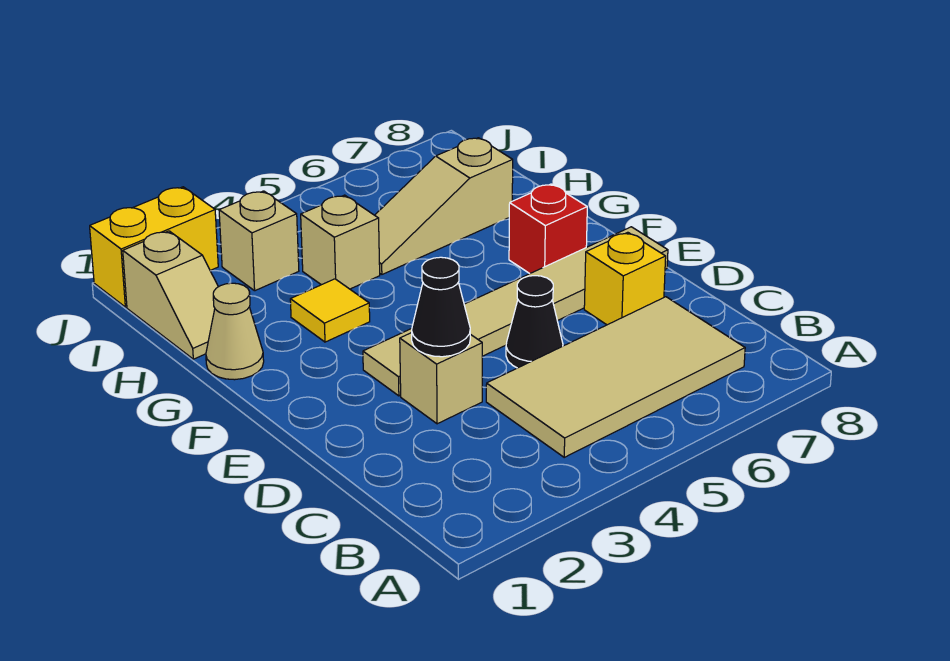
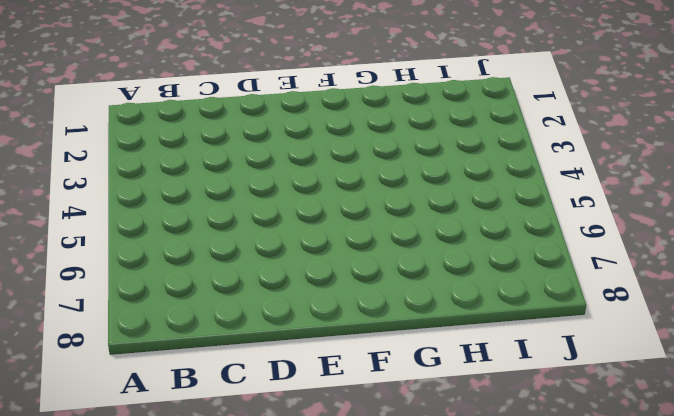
none -> tan tile B4:C7 level 1
none -> tan brick D3 level 1
none -> black cone D5 level 1

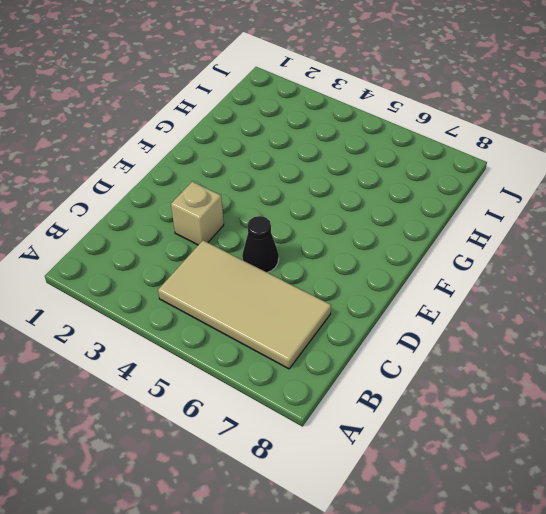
none -> yellow brick D7 level 1
none -> tan tile E3:E8 level 1
none -> red brick F7 level 1

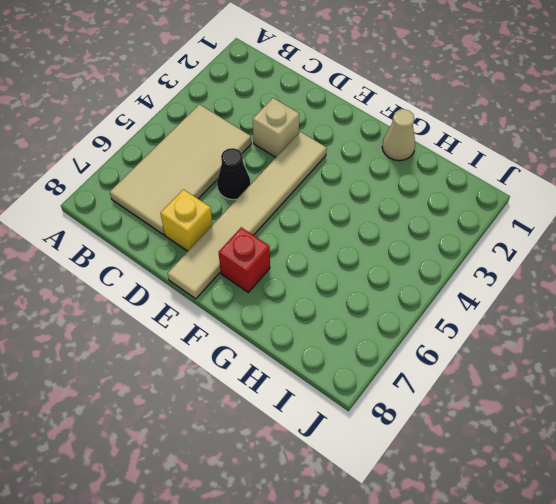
none -> yellow tile G3 level 1
none -> tan slope H1:I1 level 1 top I
none -> tan brick H4 level 1

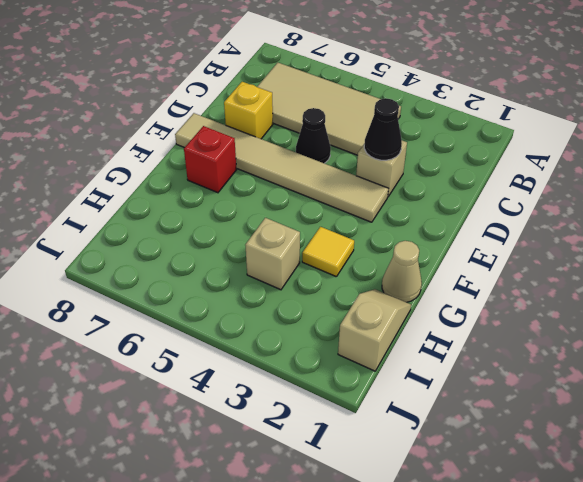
none -> tan slope H5:H7 level 1 top 7
none -> tan brick I3 level 1
none -> yellow brick J1:J2 level 1

